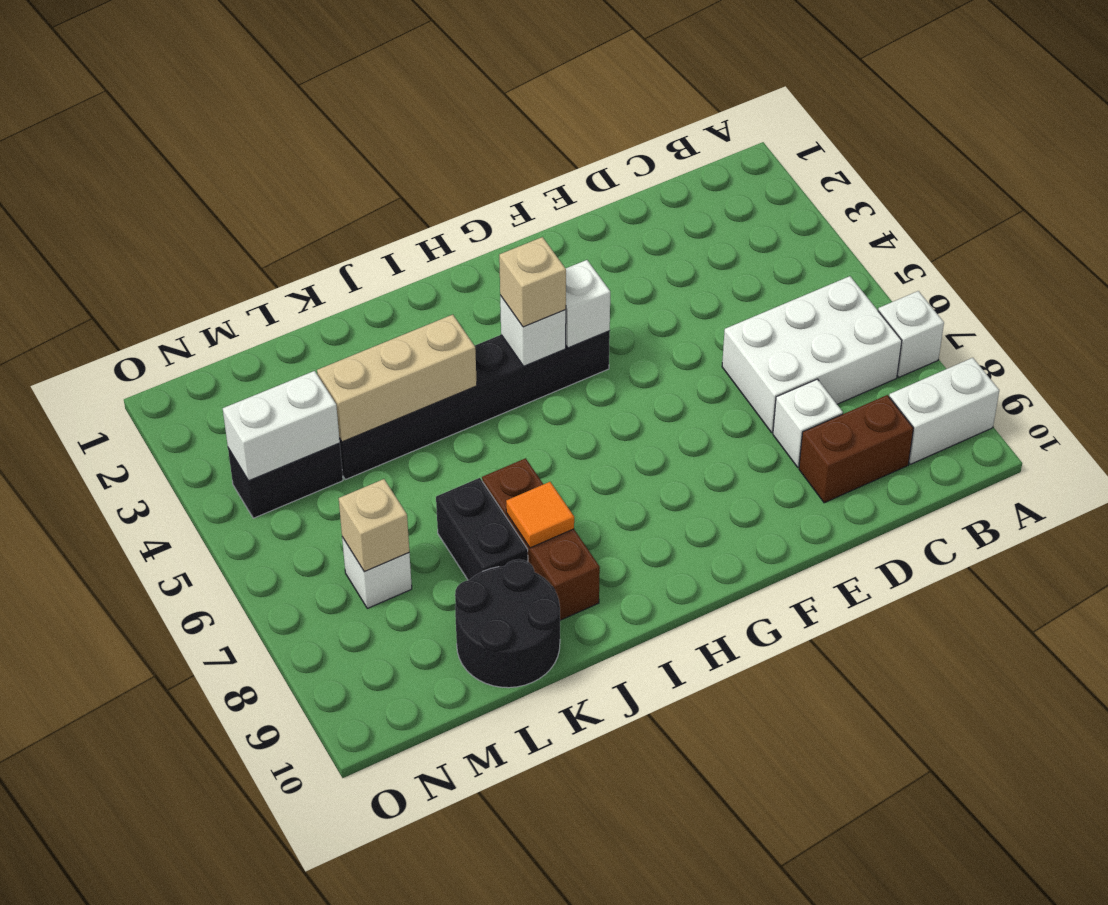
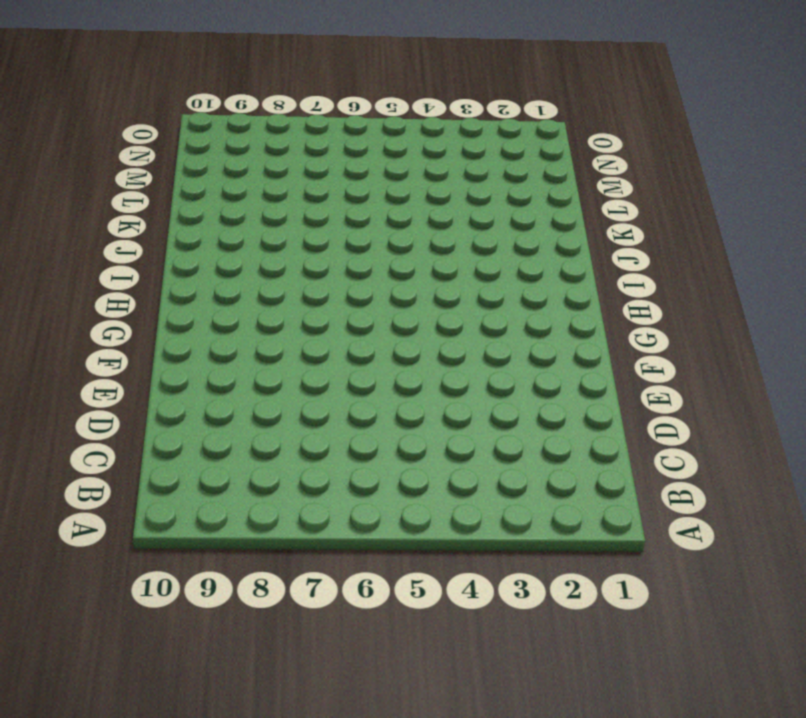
none -> white brick A7 level 1
none -> white brick A9:B9 level 1
none -> white brick B6:D7 level 1

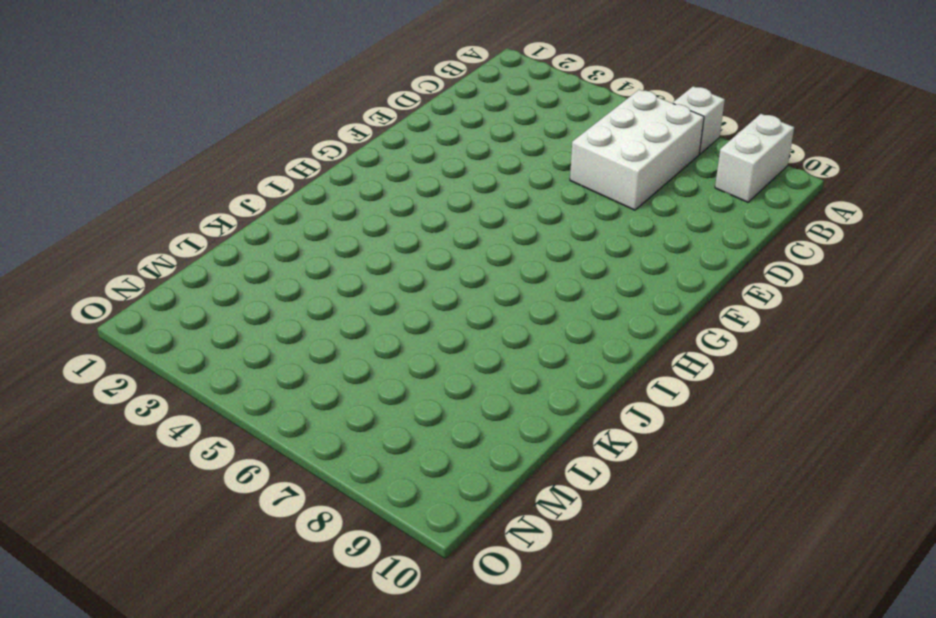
none -> brown brick C9:D9 level 1
none -> white brick D8 level 1
none -> black brick G4:L4 level 1

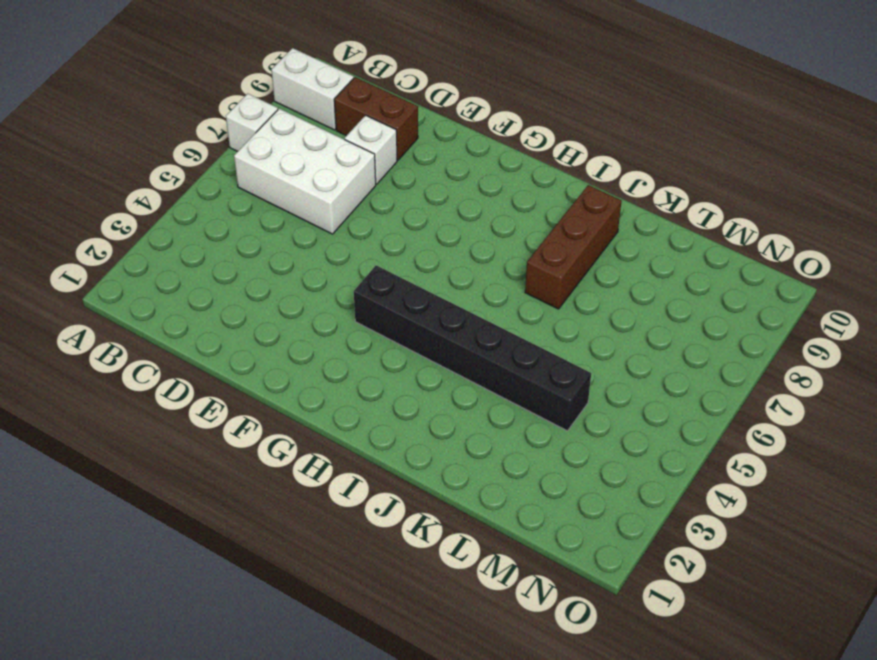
none -> black brick K7:K8 level 1
none -> black round brick K9:L10 level 1
none -> black brick M4:N4 level 1

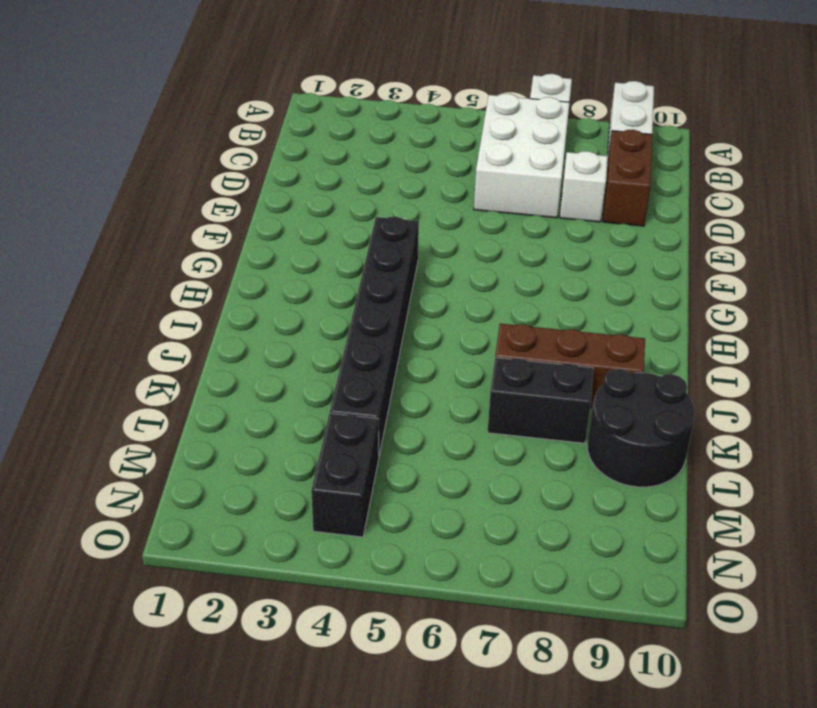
none -> white brick M7 level 1
none -> white brick G4 level 2
none -> white brick H4 level 2

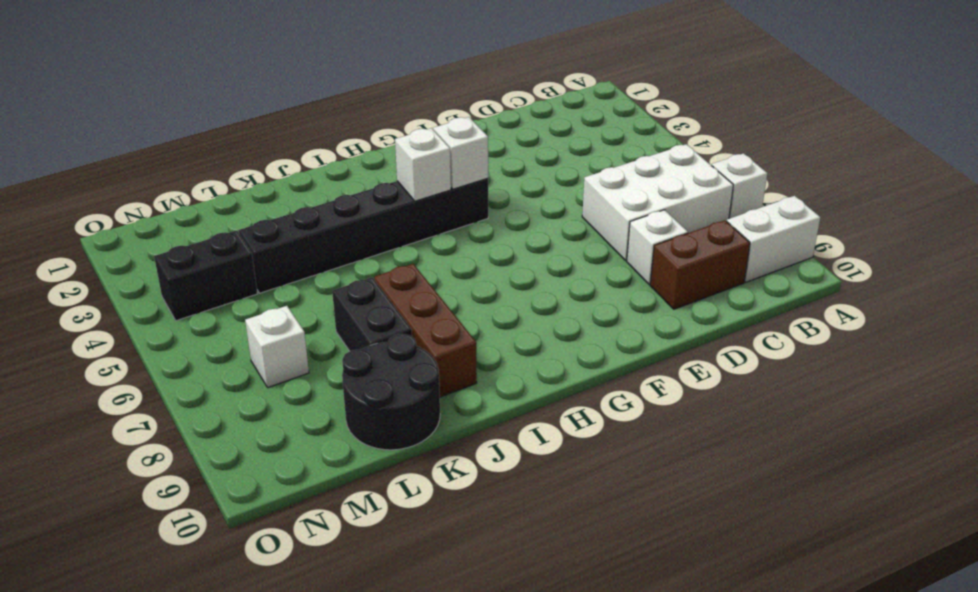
none -> tan brick J4:L4 level 2
none -> orange tile J8 level 2
none -> white brick M4:N4 level 2

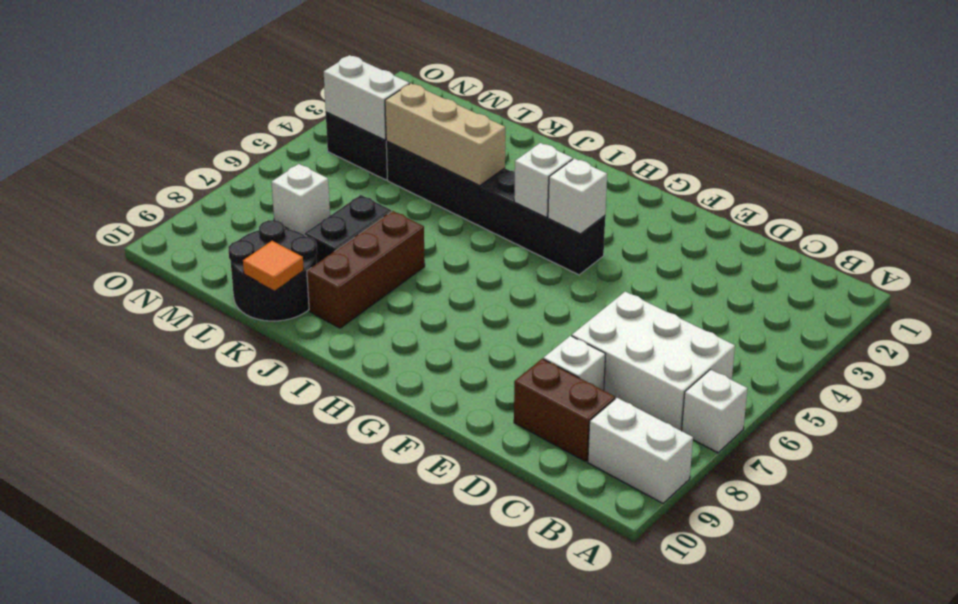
orange tile K10 level 2 -> orange tile J8 level 2
none -> tan brick M7 level 2
none -> tan brick H4 level 3

